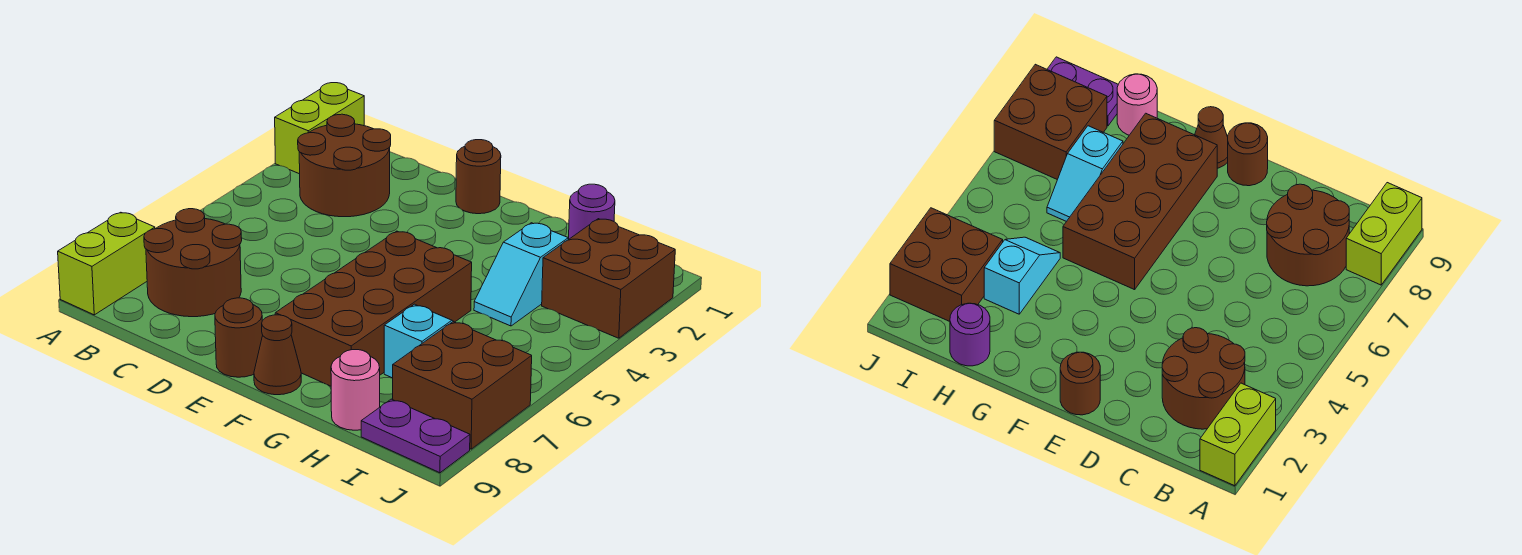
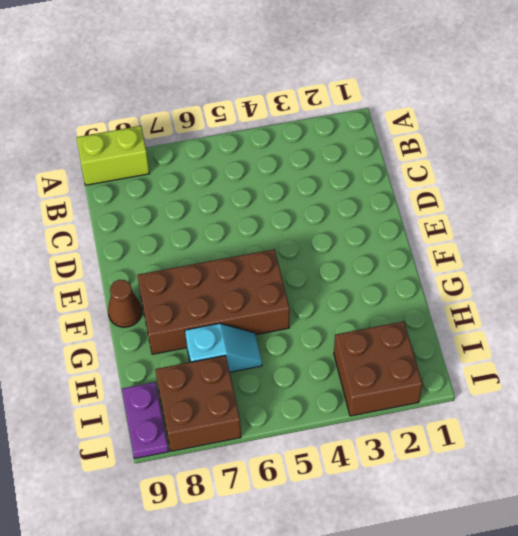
none -> lime brick A1:A2 level 1
none -> brown round brick B2:C3 level 1
none -> brown round brick B7:C8 level 1

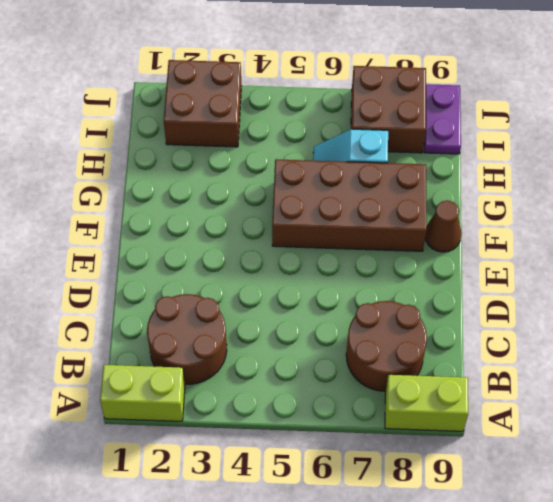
none -> brown round brick E1 level 1
none -> brown round brick E9 level 1
none -> purple round brick H1 level 1

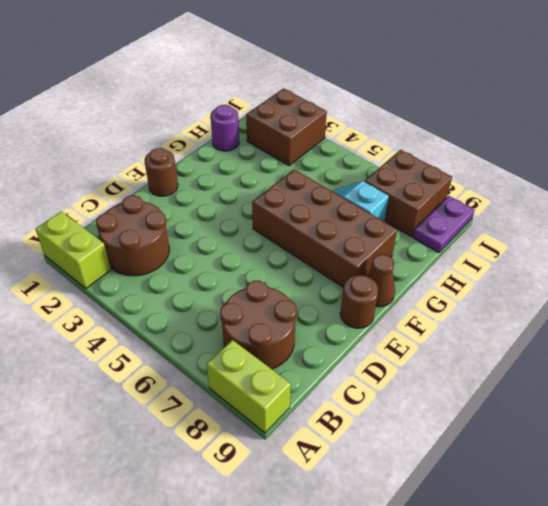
none -> cyan slope H3:H4 level 1 top 3
none -> pink round brick H9 level 1

